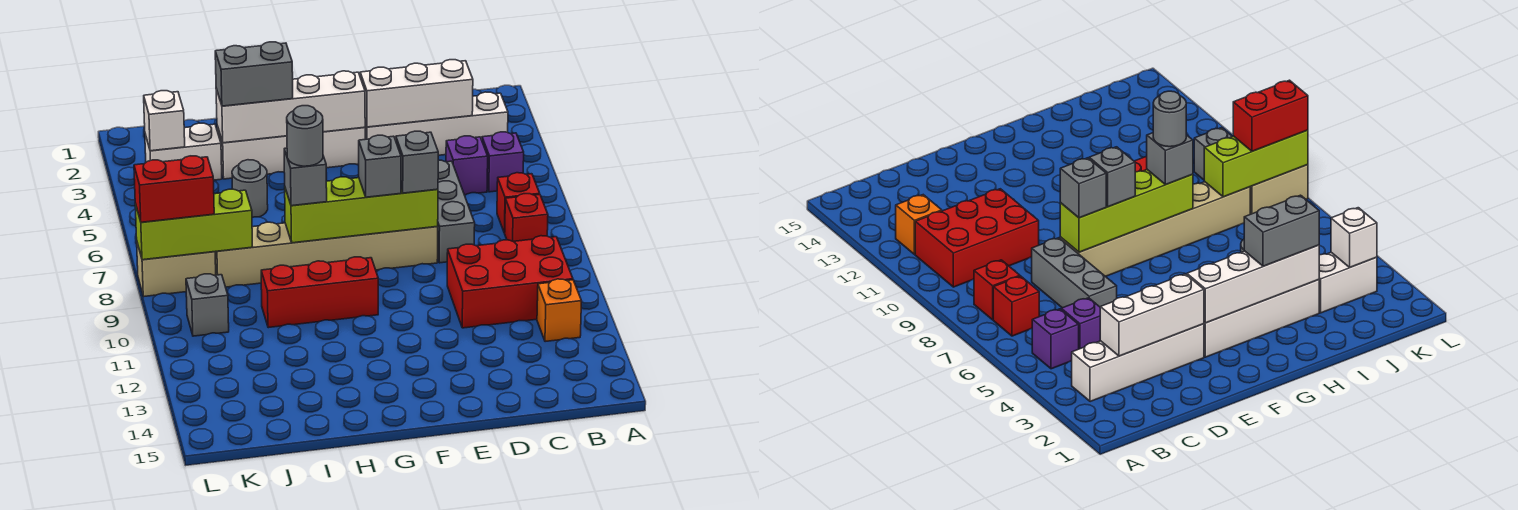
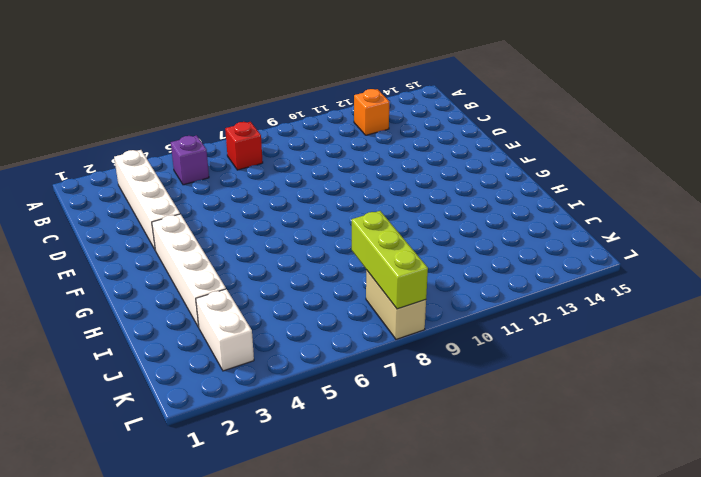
none -> red brick B8 level 1
none -> red brick B10:D11 level 1
none -> purple brick C5 level 1

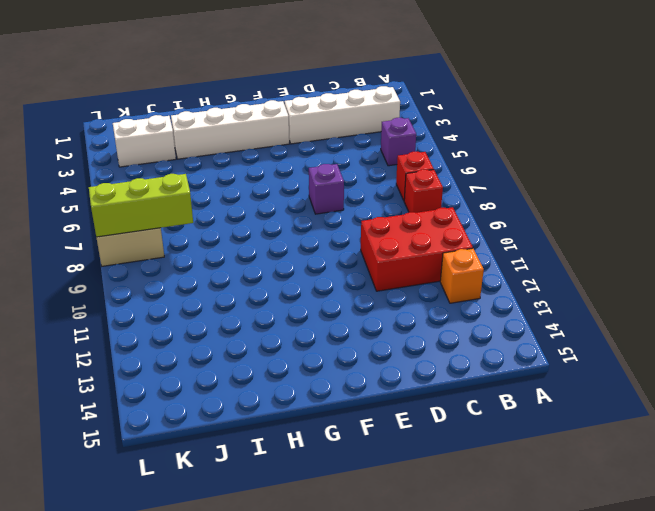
purple brick E7 level 1 -> purple brick C5 level 1
none -> grey brick D6:D8 level 1
none -> tan brick E8:J8 level 1
none -> red brick G10:I10 level 1

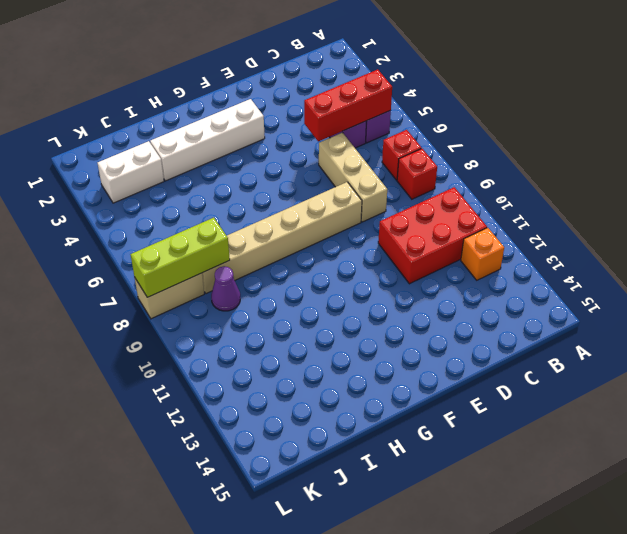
red brick B5:D5 level 2 -> red brick G10:I10 level 1
tan brick D6:D8 level 1 -> grey brick D6:D8 level 1
purple cone J9 level 1 -> none
none -> white brick B3:E3 level 1
none -> grey round brick I5 level 1
none -> grey brick K10 level 1

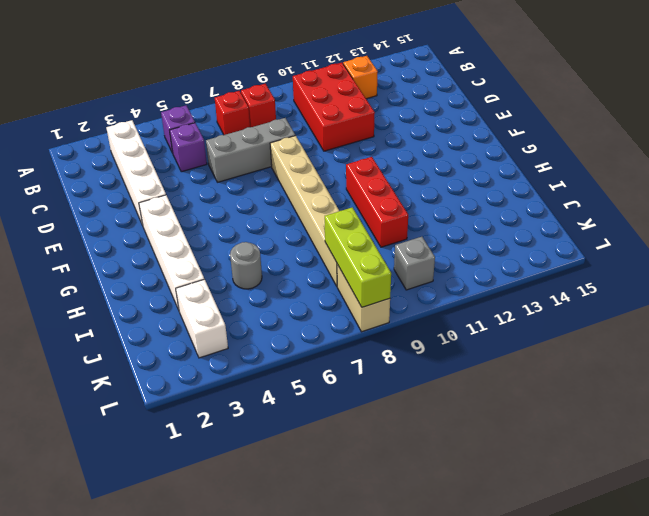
none -> white brick C3:E3 level 2
none -> lime brick E8:H8 level 2
none -> white brick F3:I3 level 2

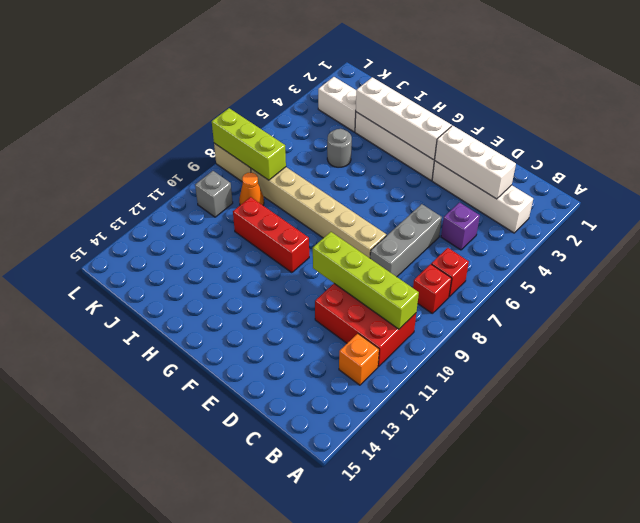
lime brick B10:E10 level 2 -> lime brick E8:H8 level 2
orange cone J9 level 1 -> none
none -> purple brick B5 level 1
none -> white brick K3 level 2
none -> grey brick E8 level 3

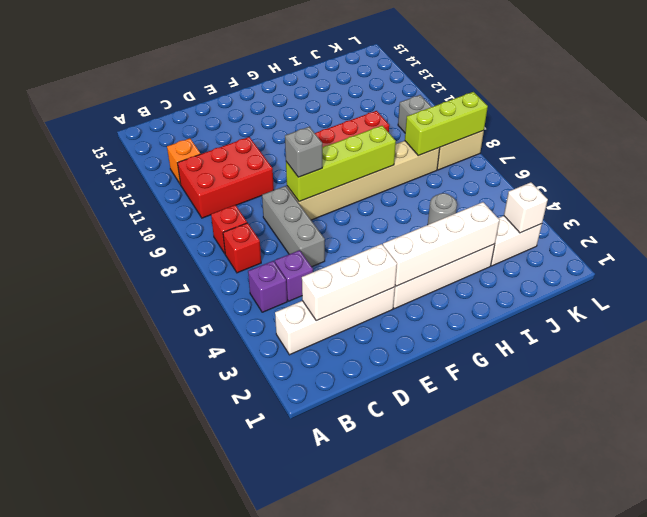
none -> grey brick F8 level 3
none -> grey brick H3:I3 level 3
none -> grey brick H8 level 3

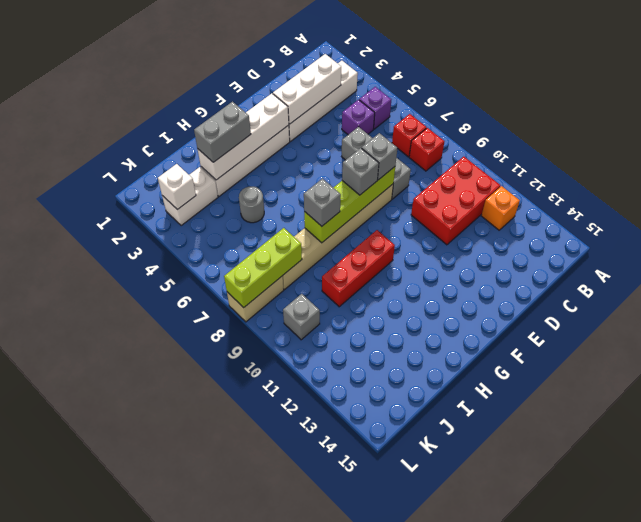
none -> red brick K8:L8 level 3
none -> grey round brick H8 level 4

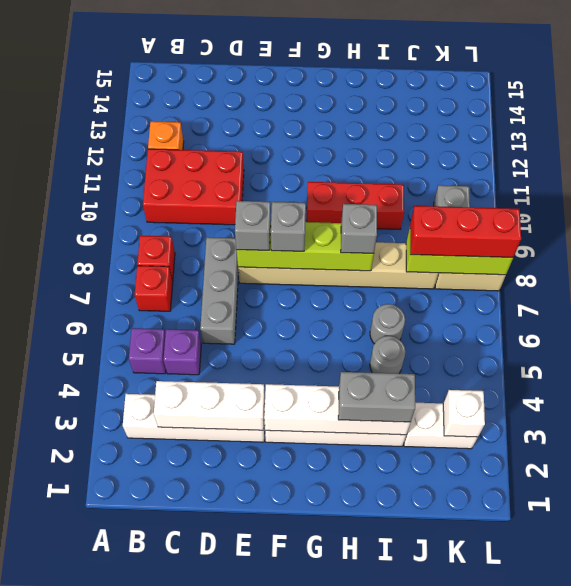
grey round brick I6 level 1 -> grey round brick H8 level 4
red brick J8:L8 level 3 -> red brick K8:L8 level 3

